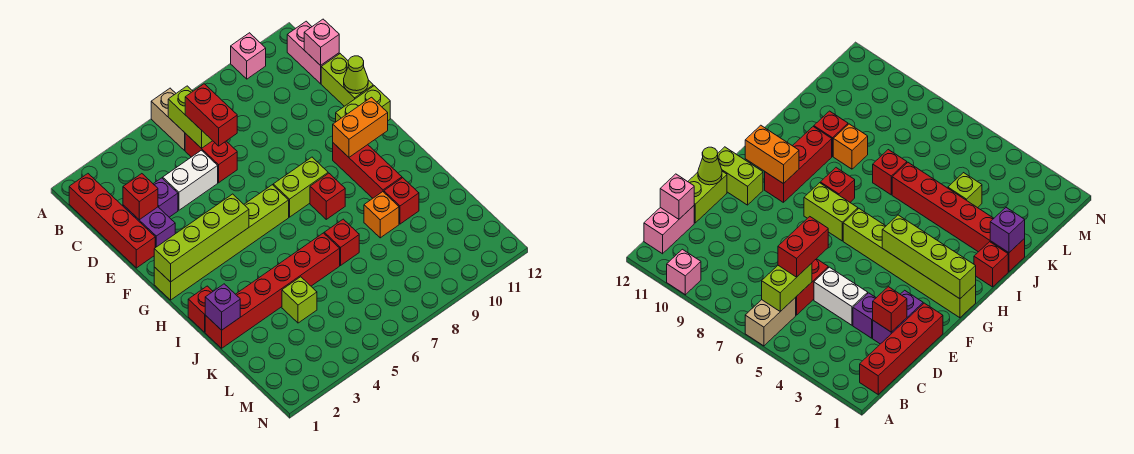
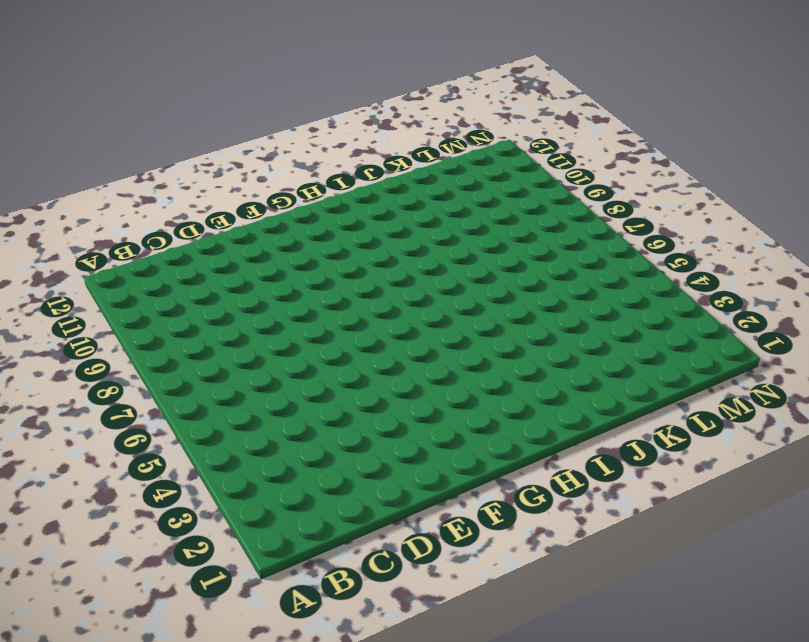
none -> tan brick A6:B6 level 1
none -> pink brick A10 level 1
none -> red brick B1:E1 level 1

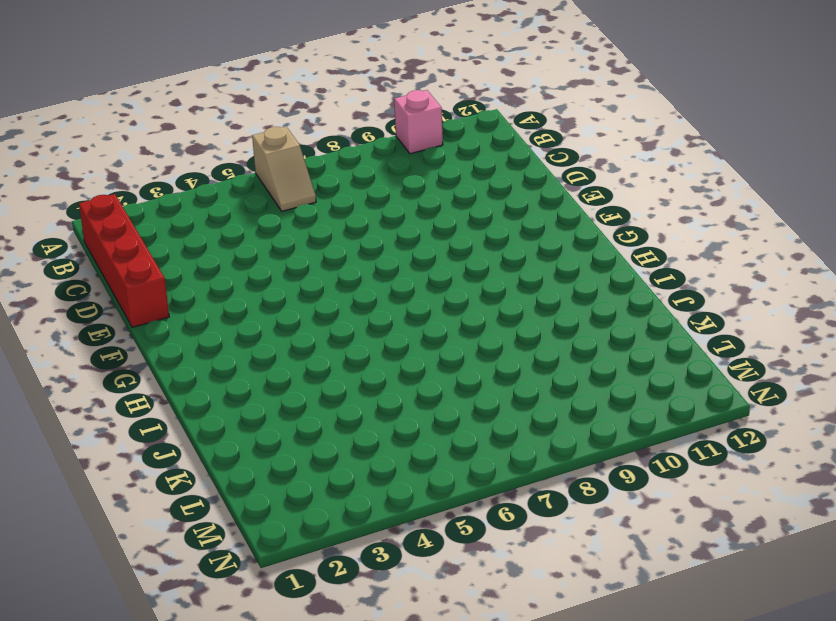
tan slope A6:B6 level 1 top A -> tan brick A6:B6 level 1
none -> pink brick B12:C12 level 1
none -> red brick C6:D6 level 1
none -> purple brick D2:E2 level 1

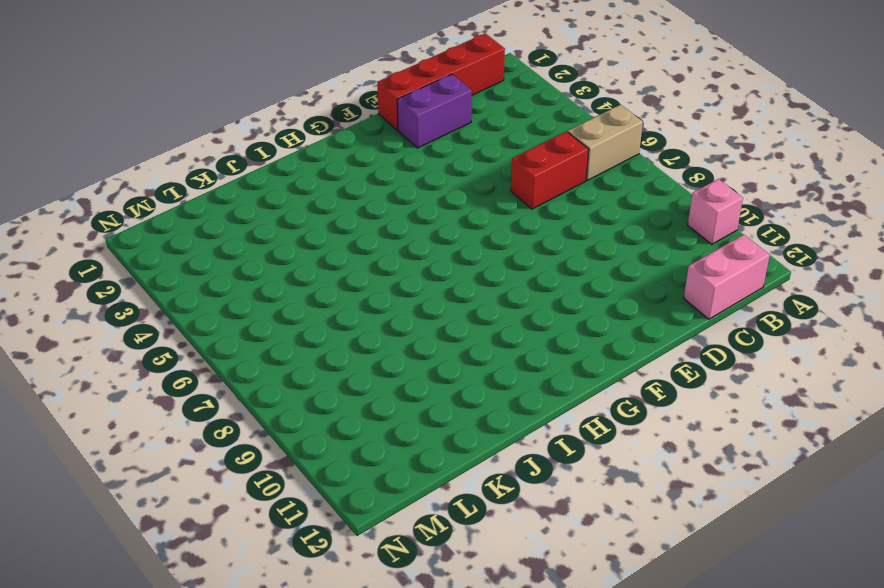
none -> purple brick D3 level 1
none -> white brick D4:D5 level 1
none -> lime brick D12:E12 level 1

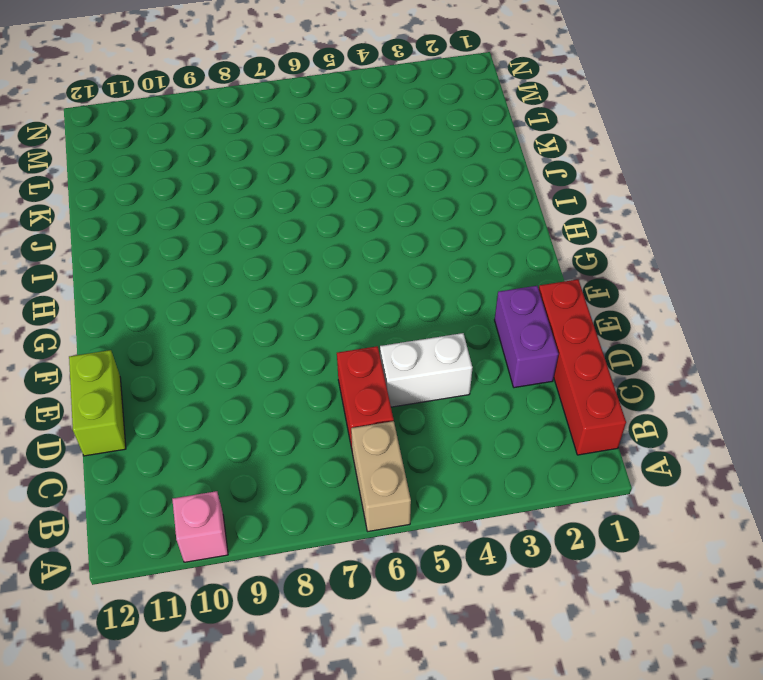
none -> pink brick B12:C12 level 1
none -> purple brick D3 level 1
none -> lime brick F11:F12 level 1

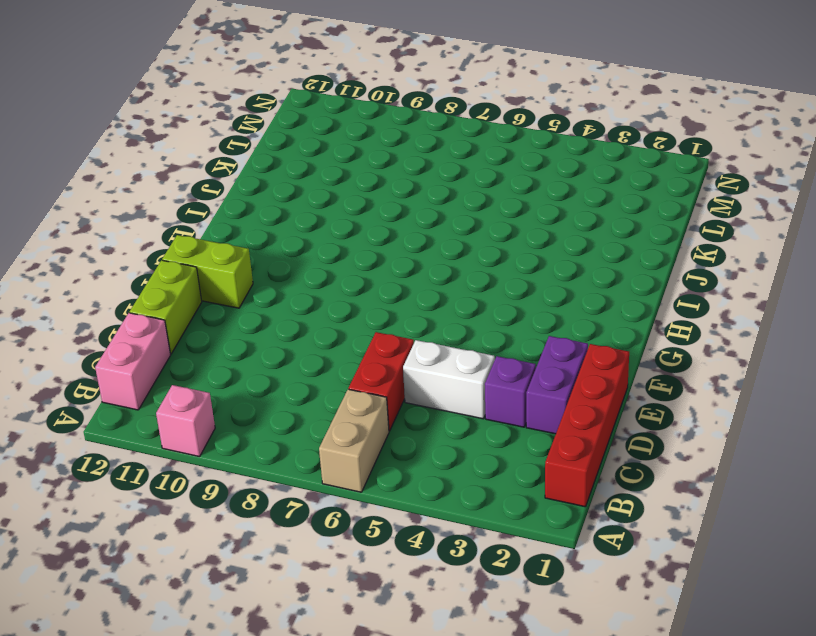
none -> lime brick G1:G6 level 1
none -> lime brick G7:G8 level 1
none -> red brick G10:I10 level 1

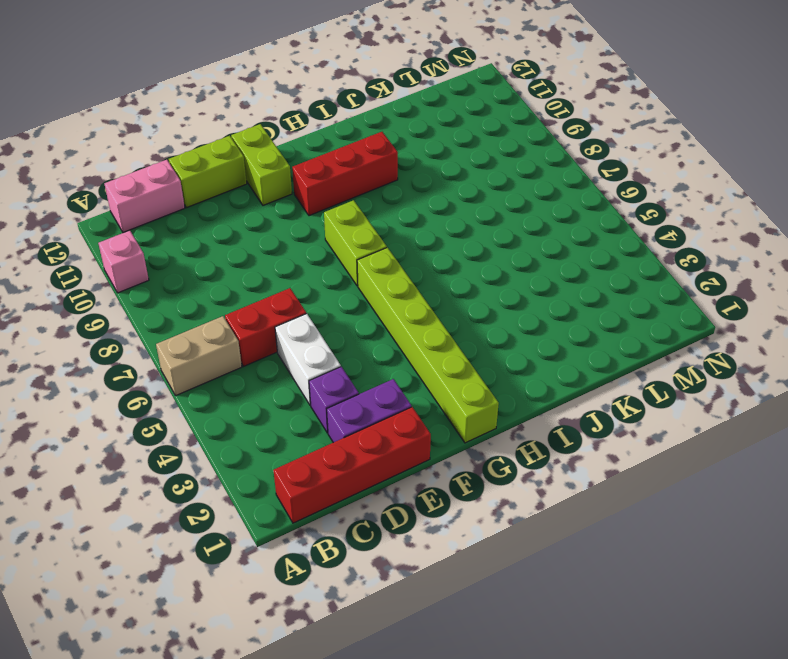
none -> red brick H8 level 1
none -> red brick I1 level 1
none -> red brick J1:J6 level 1

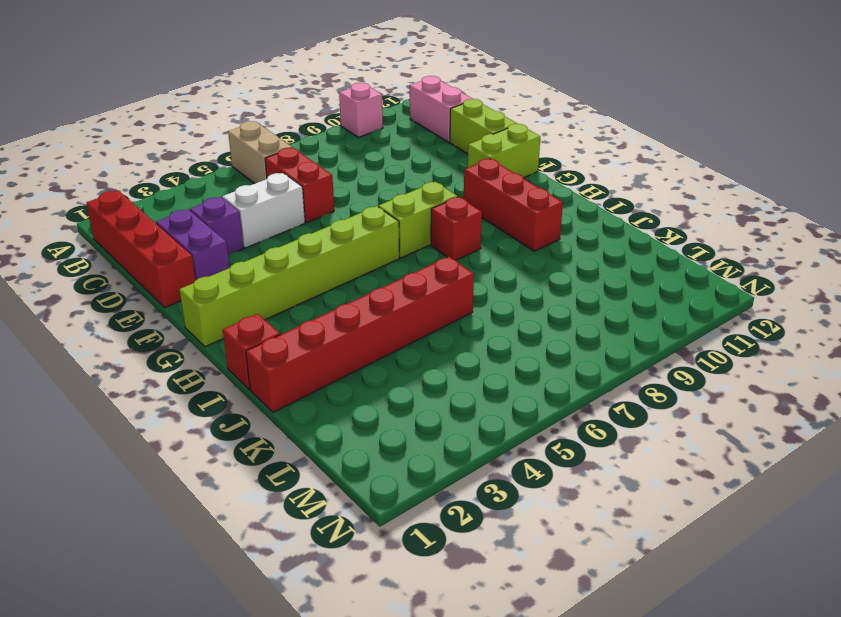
none -> red brick J7 level 1
none -> orange brick J9 level 1
none -> red brick J10 level 1

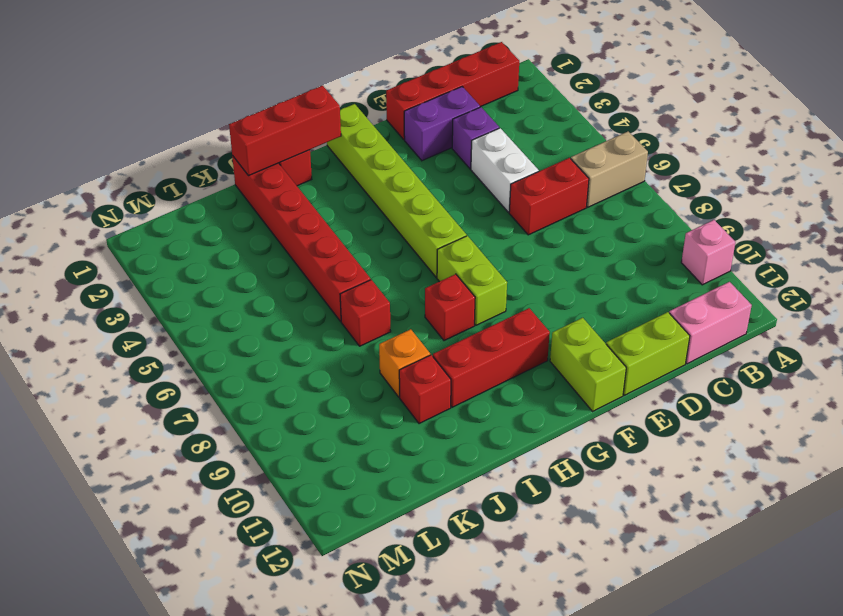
red brick H1:J1 level 2 -> purple brick J1 level 2
none -> lime brick K4 level 1
none -> lime brick B6:C6 level 2
none -> pink brick C12 level 2

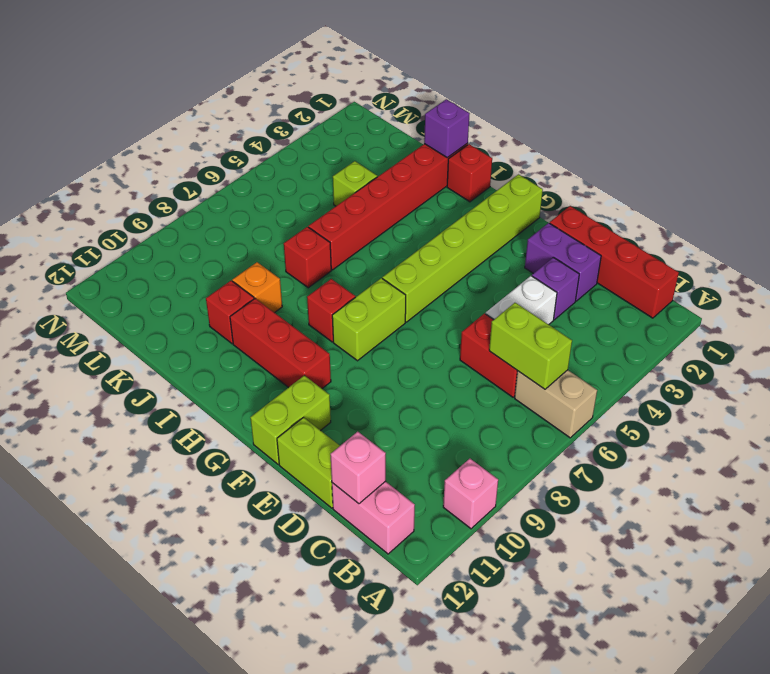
none -> red brick D2 level 2
none -> lime cone E12 level 2
none -> lime brick G1:G4 level 2

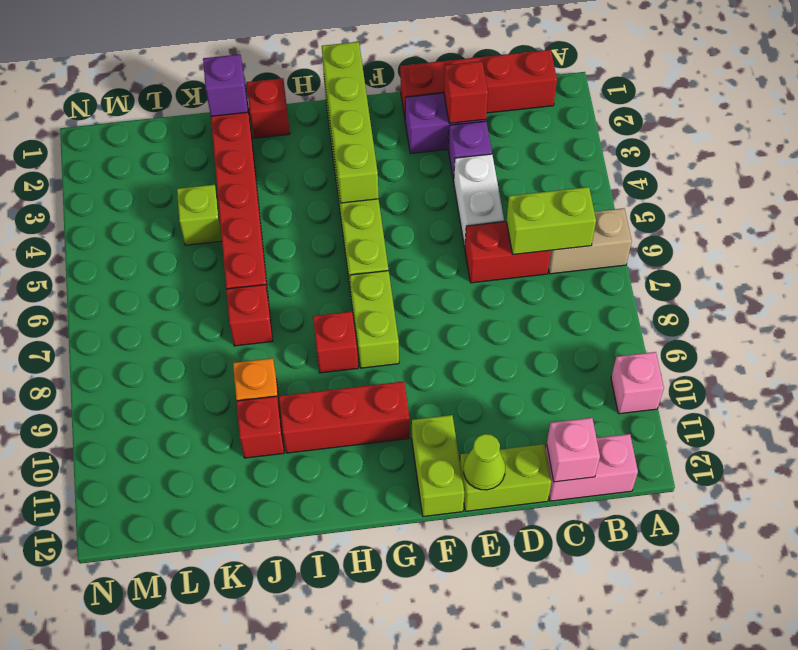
none -> orange brick G10:G11 level 2
none -> red brick C6:D6 level 3

